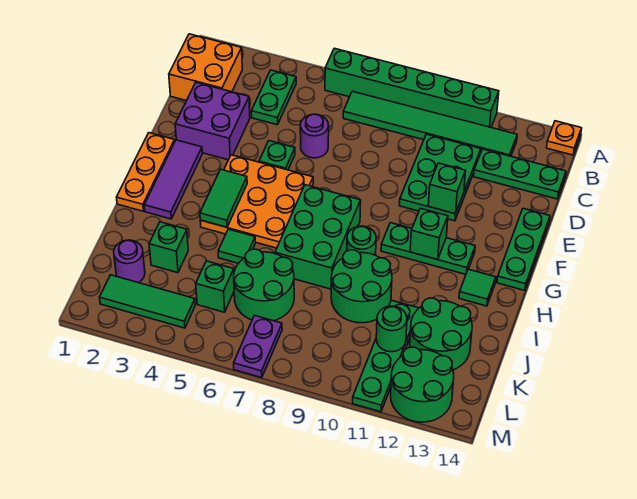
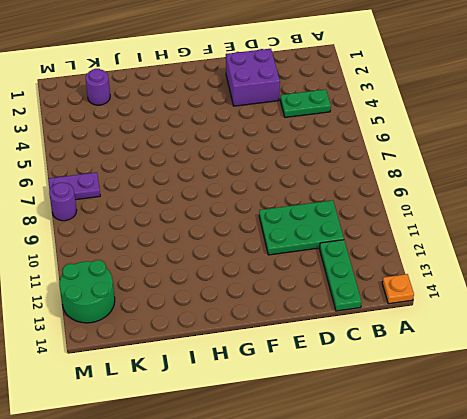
purple round brick M8 level 1 -> purple round brick D6 level 1
none -> green brick A6:A11 level 1
none -> orange brick B1:C2 level 1
none -> green tile B7:B12 level 1
none -> green plate E5 level 1

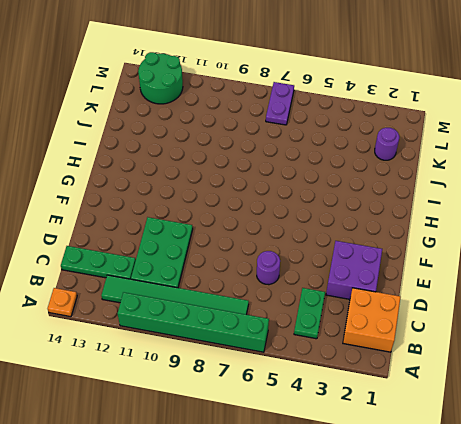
none -> green plate E5 level 1
none -> green plate E14:G14 level 1
none -> orange plate F1:H1 level 1
none -> purple tile F2:H2 level 1

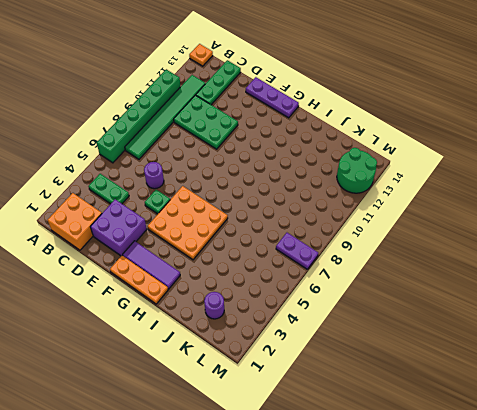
purple plate E14:G14 level 1 -> green plate E14:G14 level 1
none -> green brick G7:I8 level 1
none -> green plate G10:G12 level 1
none -> green round brick H9 level 1
none -> green tile H13 level 1

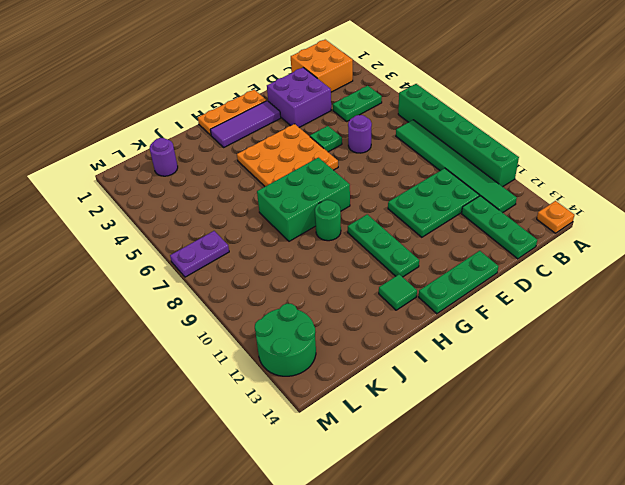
none -> green tile I5 level 1
none -> green round brick I9:J10 level 1
none -> green brick J3 level 1
none -> green round brick J6:K7 level 1

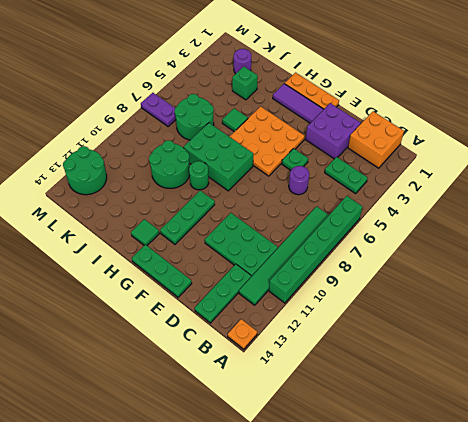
none -> green plate J11:M11 level 1
none -> green round brick J12:K13 level 1
none -> green brick K5 level 1
none -> green tile L2:L4 level 1

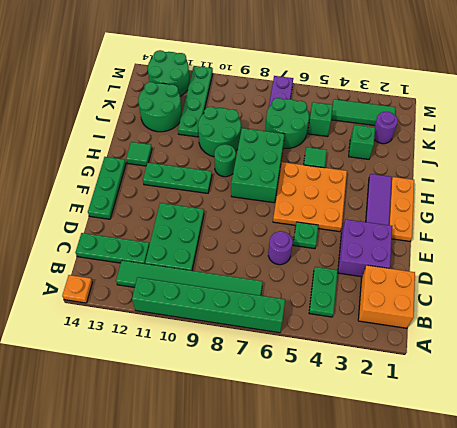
none -> green brick E11 level 2
none -> green tile G4:H4 level 2
none -> green brick G11 level 2
none -> green round brick K11 level 2

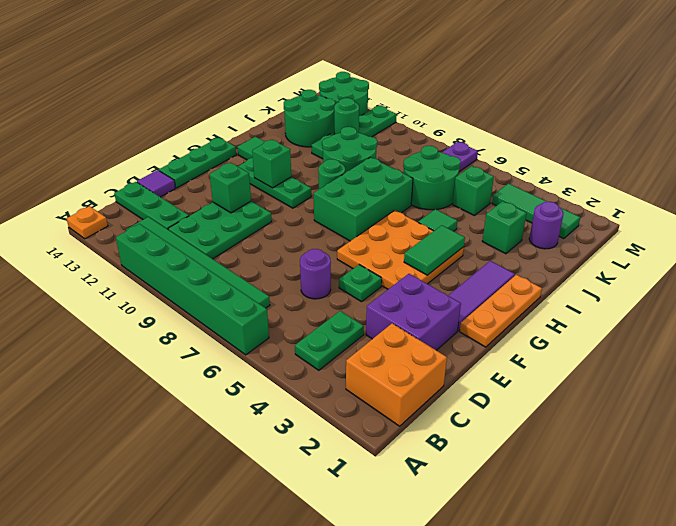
purple tile D14 level 1 -> none

